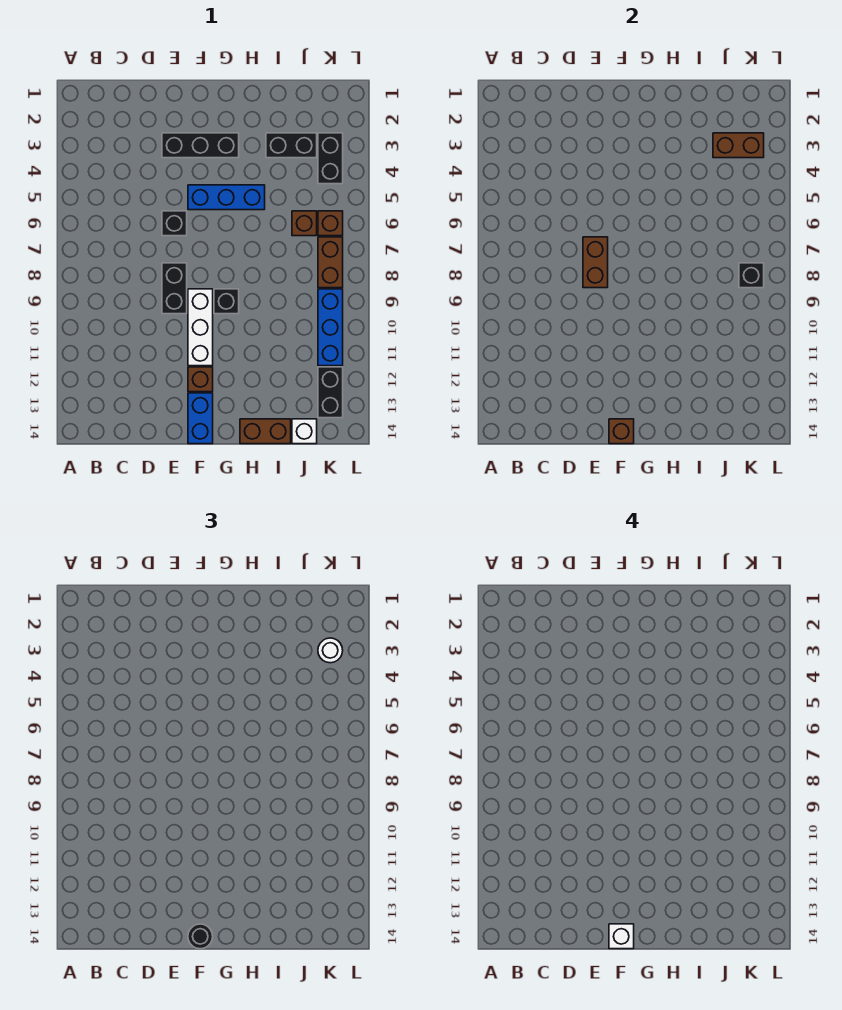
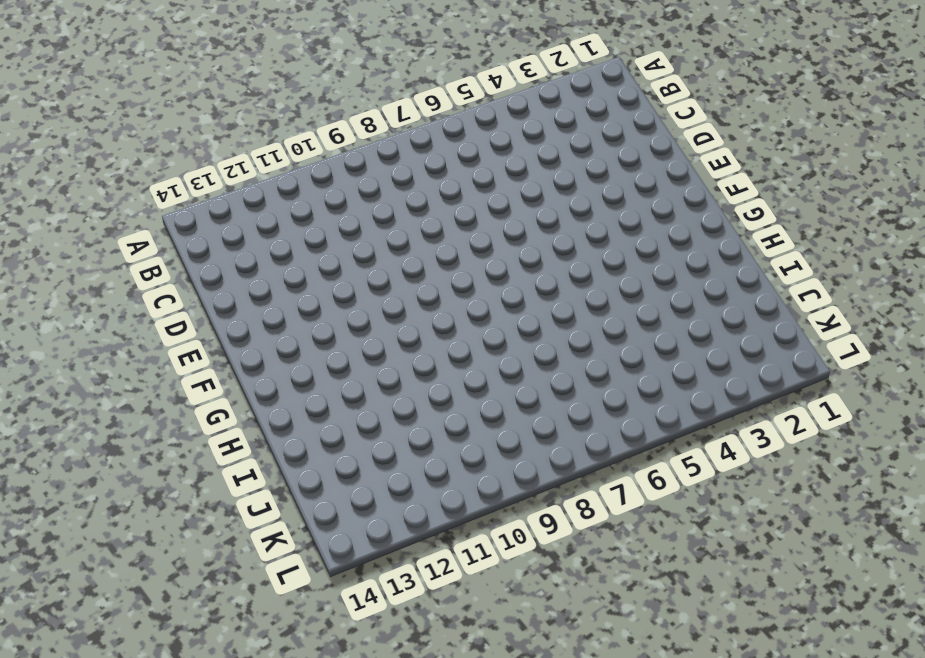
none -> black brick E3:G3 level 1
none -> black brick E6 level 1
none -> black brick E8:E9 level 1

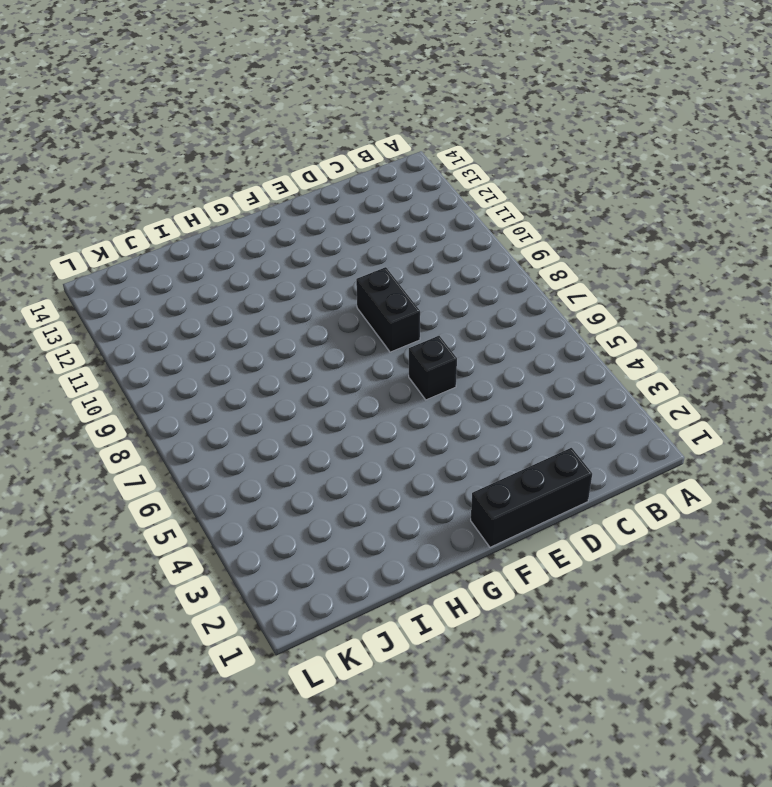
black brick D1:F1 level 1 -> black brick E3:G3 level 1
none -> blue brick F5:H5 level 1
none -> white brick F9:F11 level 1
none -> brown brick F12 level 1

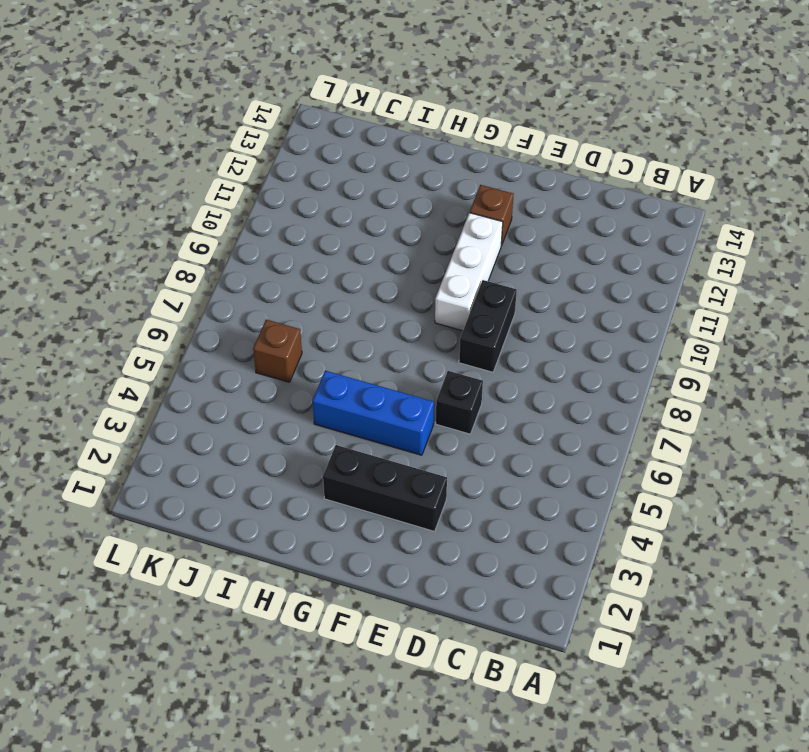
none -> blue brick F13:F14 level 1
none -> black brick G9 level 1
none -> brown brick H14:I14 level 1

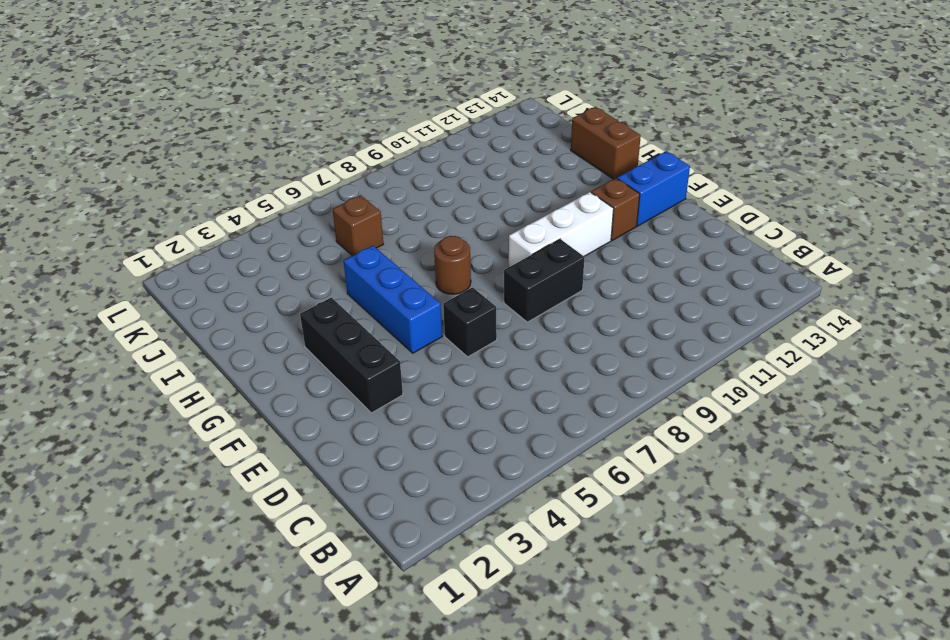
brown round brick G7 level 1 -> none
none -> black brick G9 level 1
none -> black brick I3:J3 level 1
none -> white brick J14 level 1

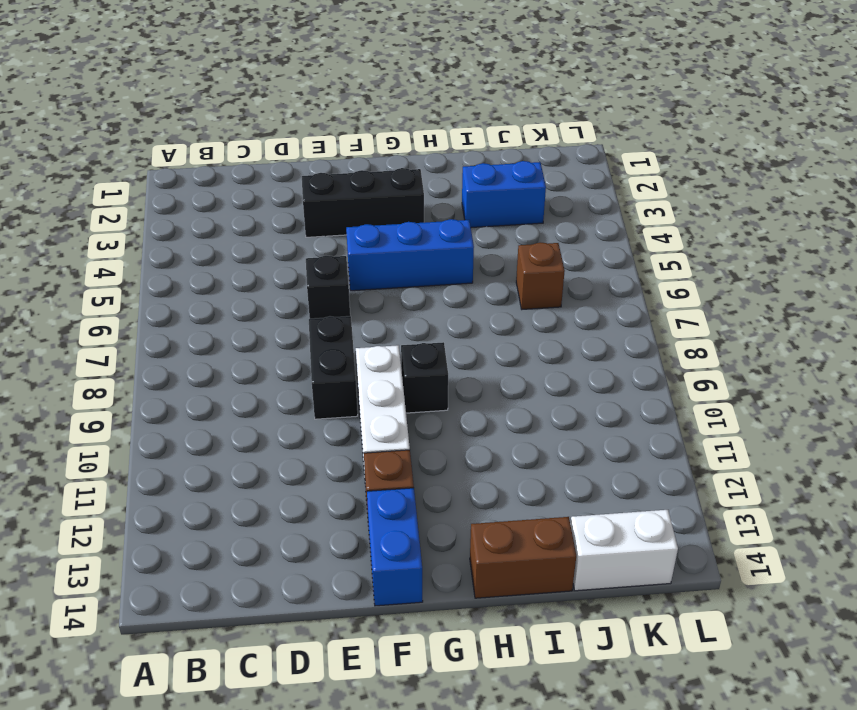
blue brick I3:J3 level 1 -> black brick I3:J3 level 1
white brick J14:K14 level 1 -> white brick J14 level 1
none -> black brick K3:K4 level 1
none -> brown brick K6 level 1
none -> brown brick K7:K8 level 1

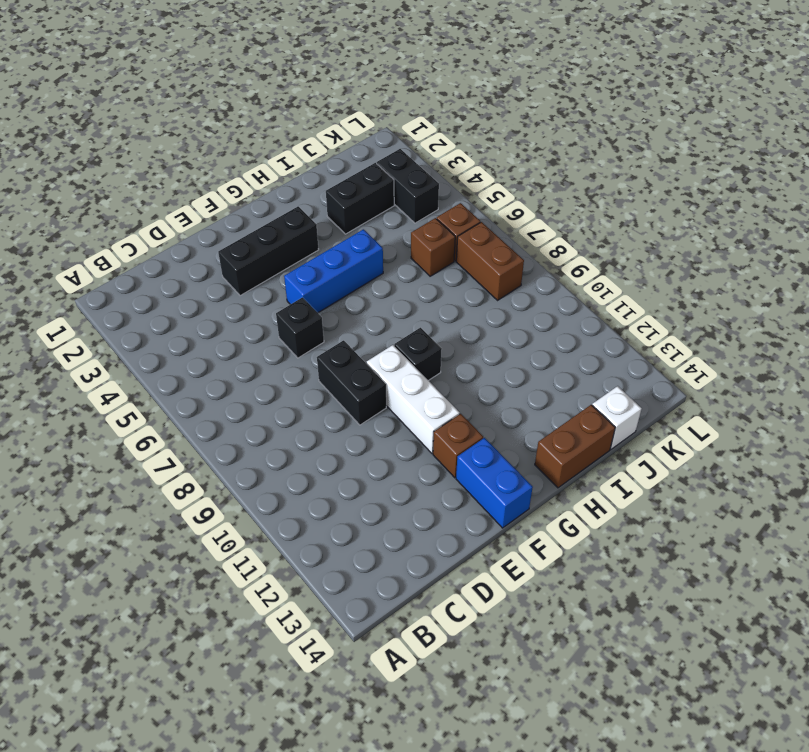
none -> blue brick K9:K11 level 1
none -> black brick K12:K13 level 1
none -> brown brick E7:E8 level 2

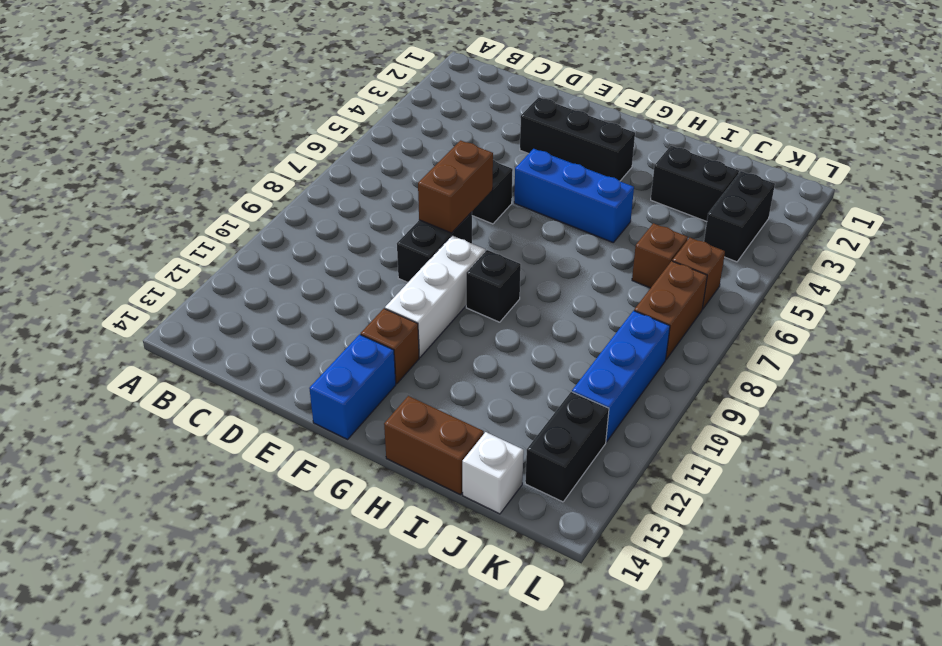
none -> brown brick F14 level 2
none -> brown brick J3:K3 level 2
none -> black brick K8 level 2

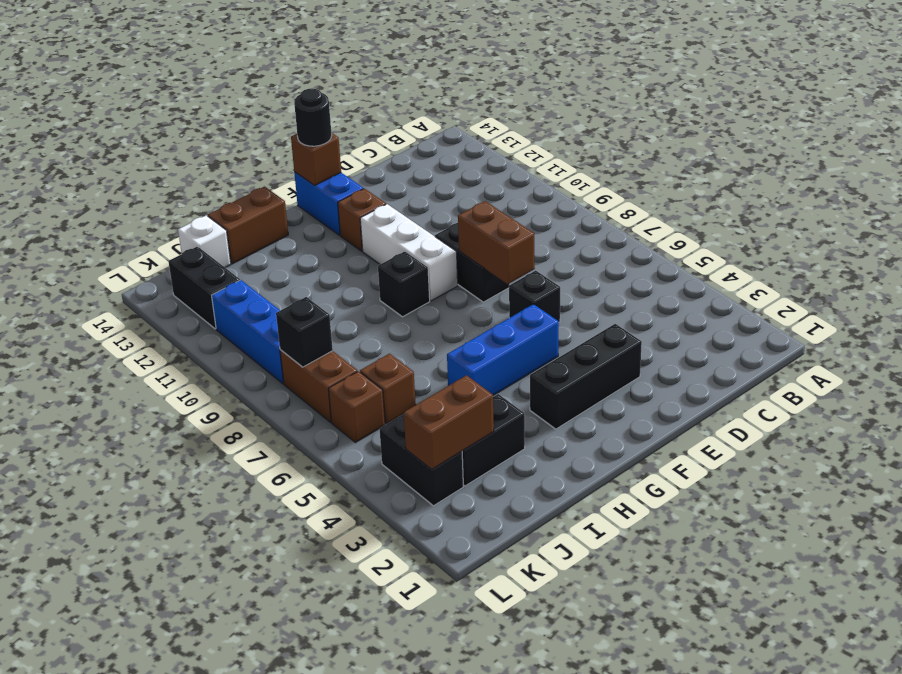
none -> white round brick K3 level 3
none -> white brick F14 level 4

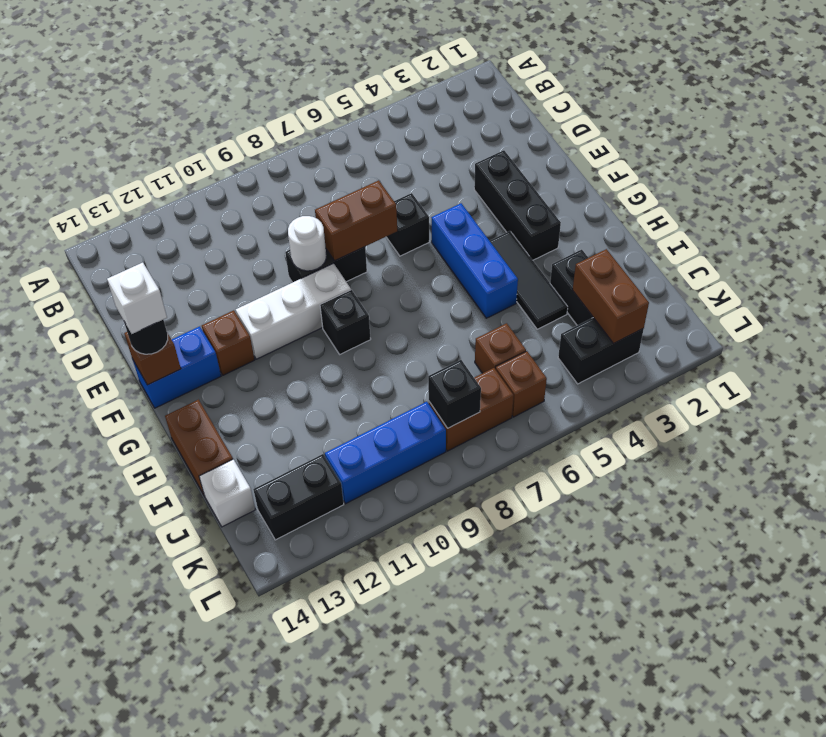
white round brick E9 level 2 -> white round brick K3 level 3
black tile G4:I4 level 1 -> none

